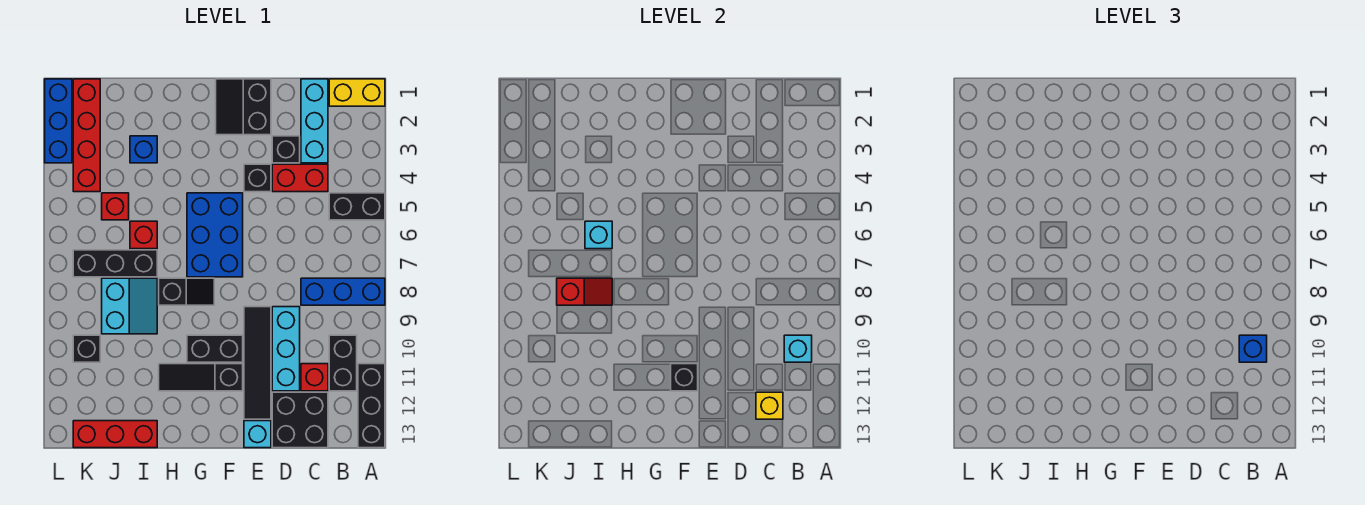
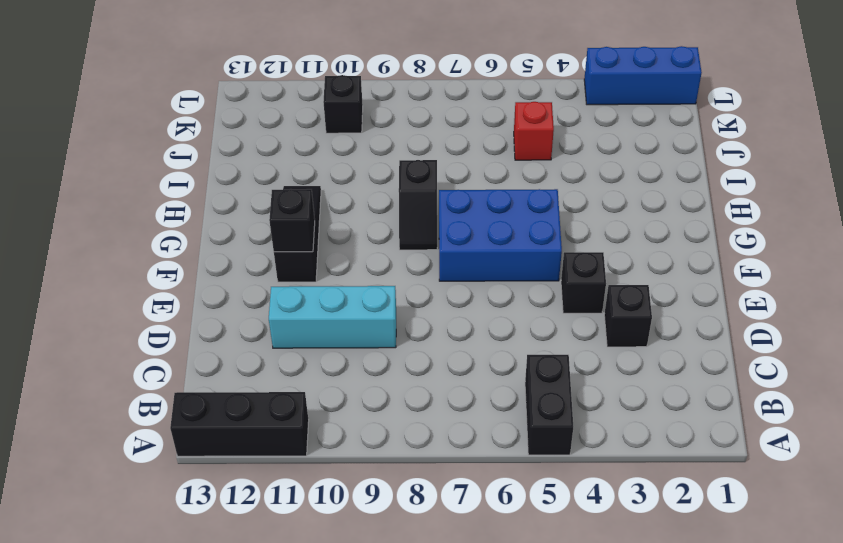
none -> yellow brick A1:B1 level 1
none -> blue brick A8:C8 level 1
none -> black brick B10:B11 level 1
none -> cyan brick C1:C3 level 1

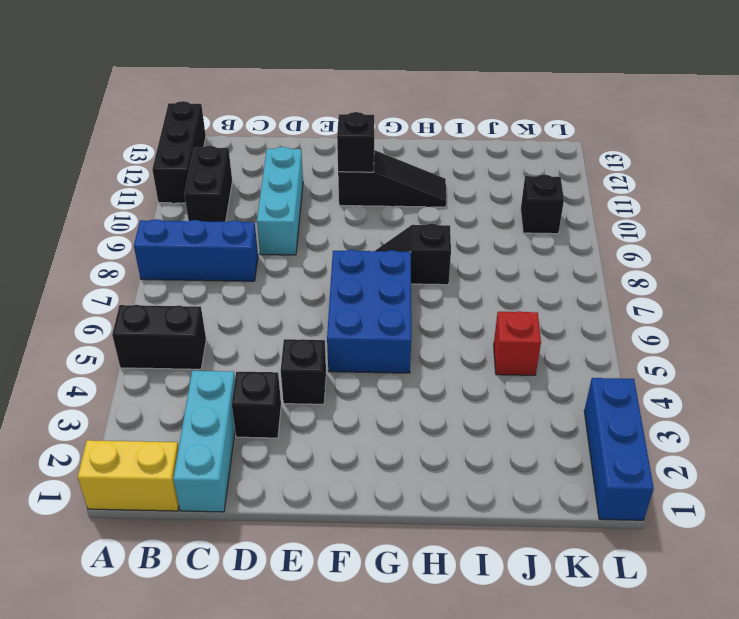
none -> red brick C4:D4 level 1
none -> red brick C11 level 1
none -> black brick C12:D13 level 1
none -> black slope E1:F2 level 1 top E

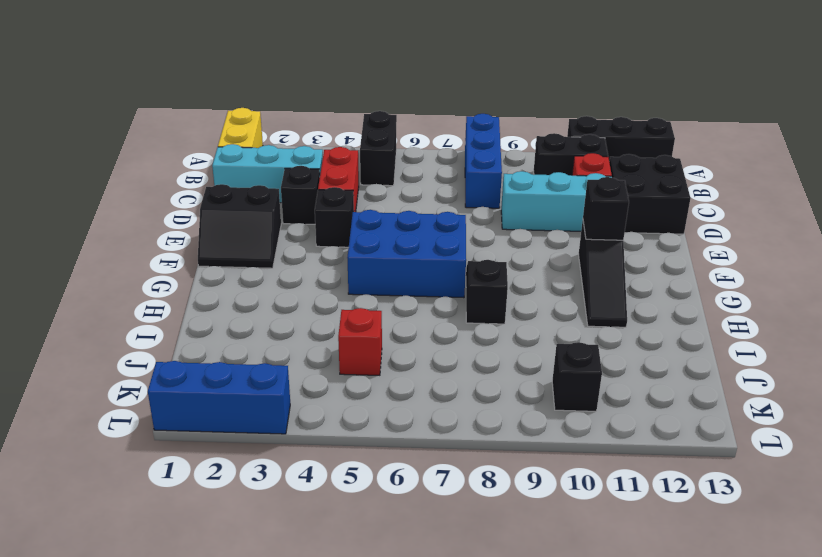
none -> black tile E9:E12 level 1
none -> cyan brick E13 level 1
none -> black brick F10:G10 level 1
none -> blue brick I3 level 1

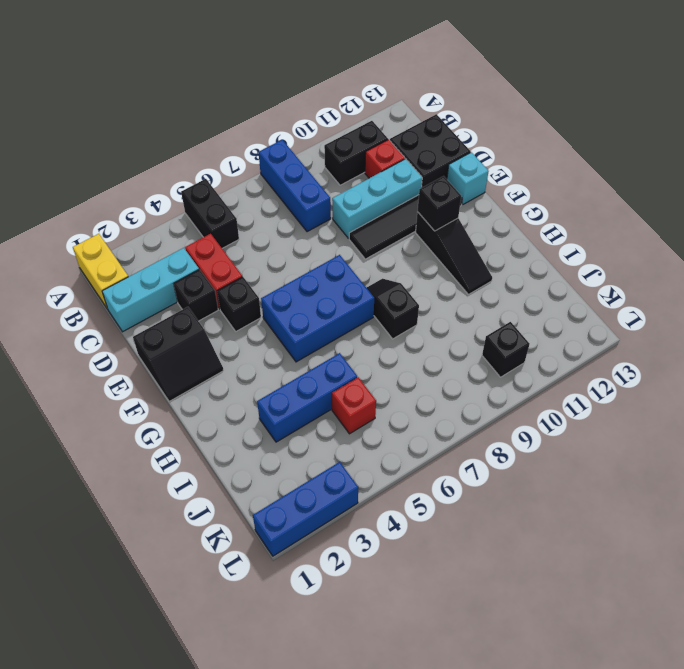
blue brick I3:I5 level 1 -> blue brick I3 level 1
none -> black brick A11:A13 level 1
none -> black brick F10:G10 level 1
none -> red brick I6 level 1
none -> black brick I7:K7 level 1

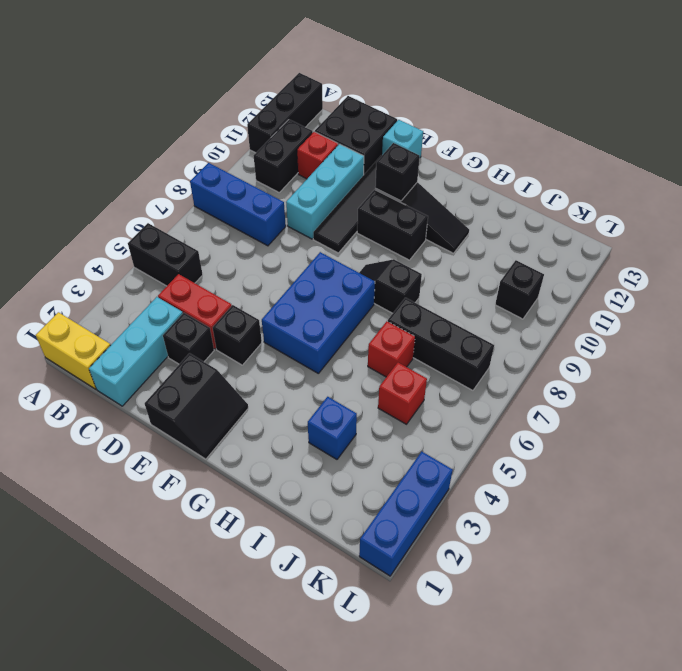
none -> cyan slope I8:J9 level 1 top J
none -> red brick I13:K13 level 1
none -> red brick K1:K4 level 1
none -> cyan brick B10 level 2

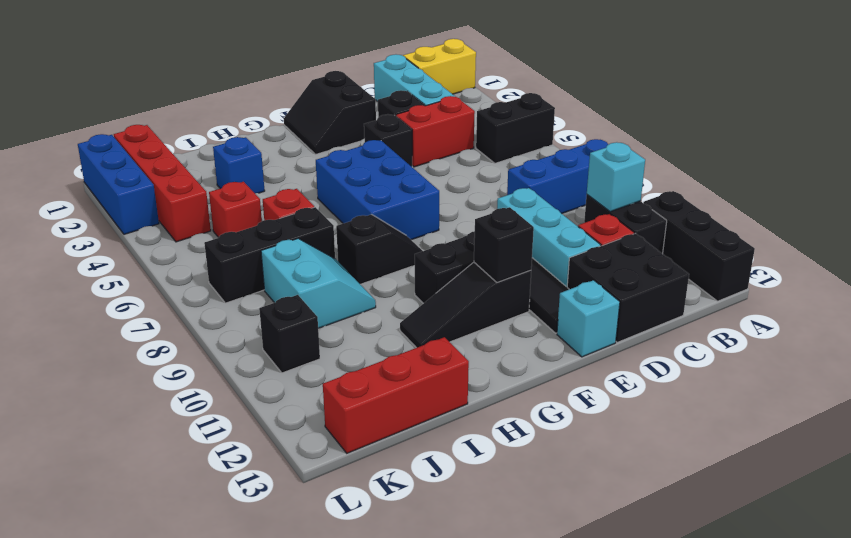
none -> yellow brick C12 level 2
none -> cyan brick I6 level 2
none -> red slope I8:J8 level 2 top J
none -> blue brick B10 level 3

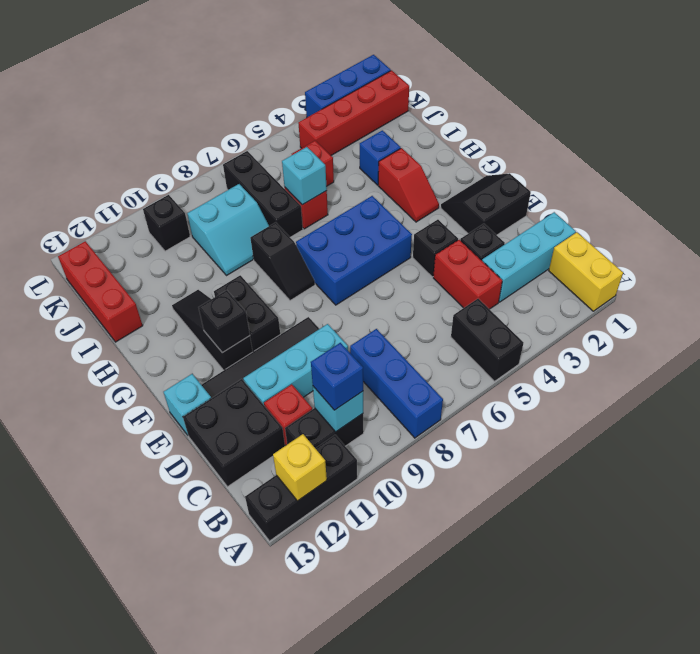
yellow brick A12 level 2 -> yellow brick C12 level 2
red slope G3:H3 level 1 top H -> red slope I8:J8 level 2 top J

